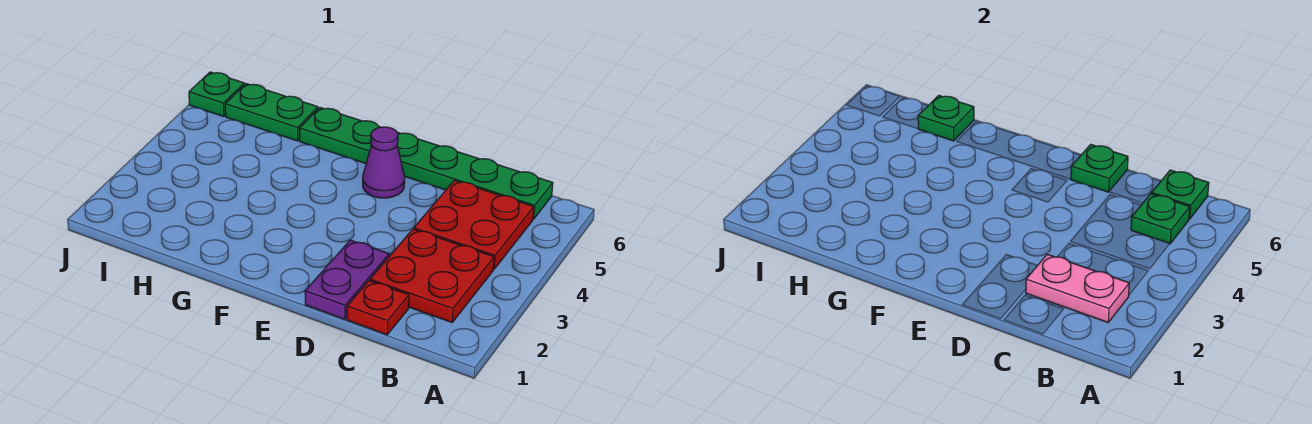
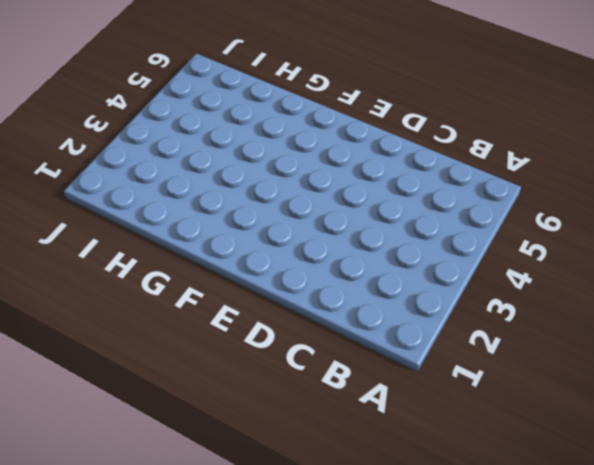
none -> red plate B2:C3 level 1
none -> red plate B4:C5 level 1
none -> green plate B6:G6 level 1

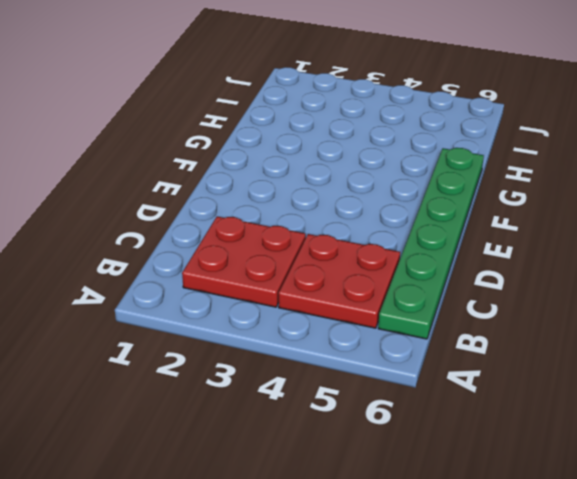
none -> red plate C1 level 1
none -> purple plate D1:D2 level 1
none -> purple cone E5 level 1

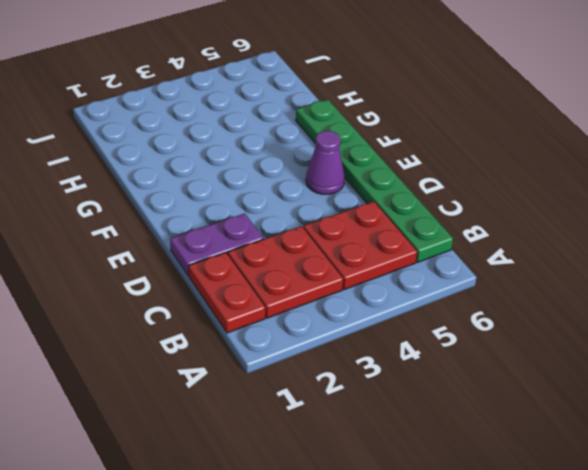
red plate B1:C1 level 1 -> red plate C1 level 1
none -> green plate H6:I6 level 1
none -> green plate J6 level 1
none -> pink plate B2:C2 level 2

